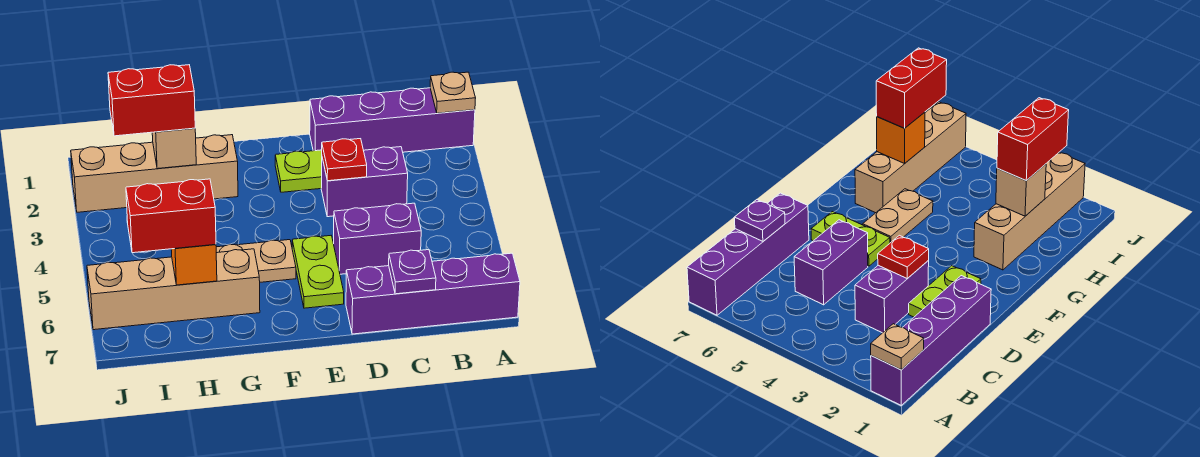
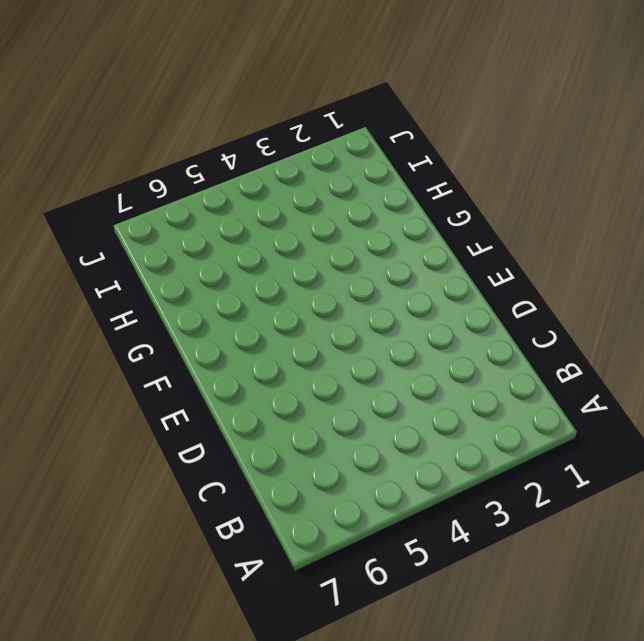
none -> purple brick A1:D1 level 1
none -> purple brick A7:D7 level 1
none -> purple brick C3:D3 level 1

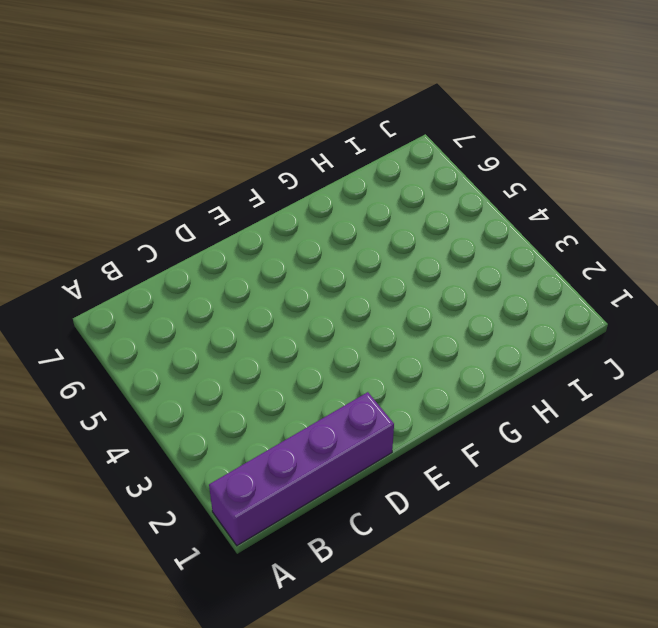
none -> purple brick A7:D7 level 1
none -> purple brick C3:D3 level 1
none -> purple brick C5:D5 level 1

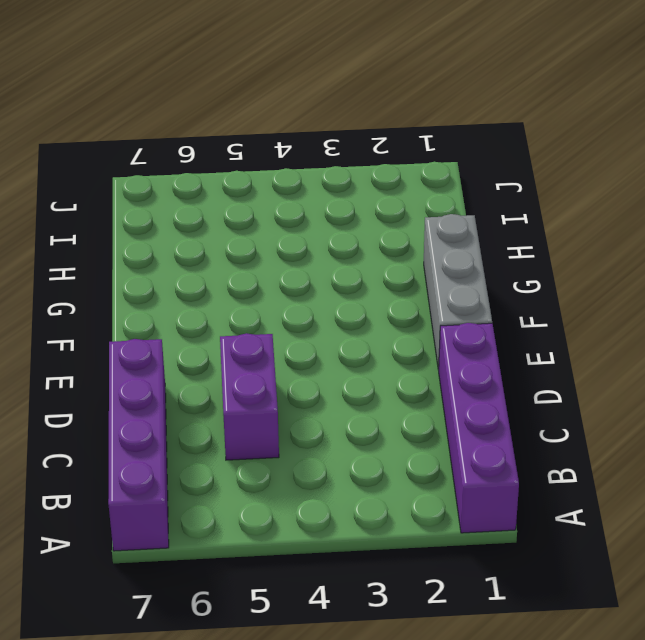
grey brick E1:G1 level 1 -> none
none -> purple brick C3:D3 level 1
none -> lime plate D2:E2 level 1
none -> lime plate E5:E6 level 1

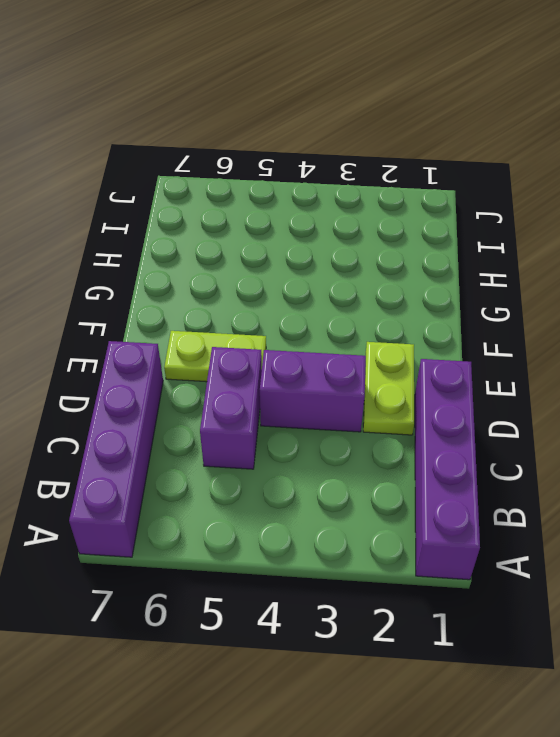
purple brick D3:D4 level 1 -> purple brick C3:D3 level 1
none -> tan plate F5:G5 level 1
none -> tan brick G2:J2 level 1
none -> tan brick G6:J6 level 1

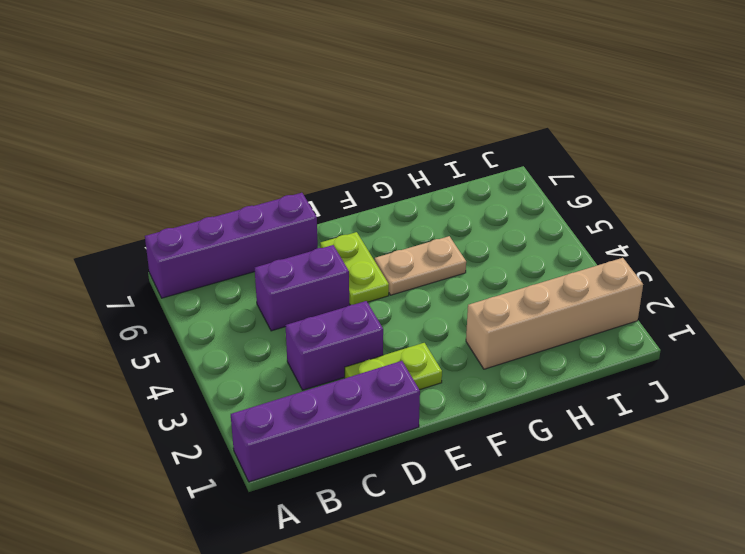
none -> tan brick G6:J6 level 1
none -> tan plate A1 level 2
none -> purple plate C7 level 2

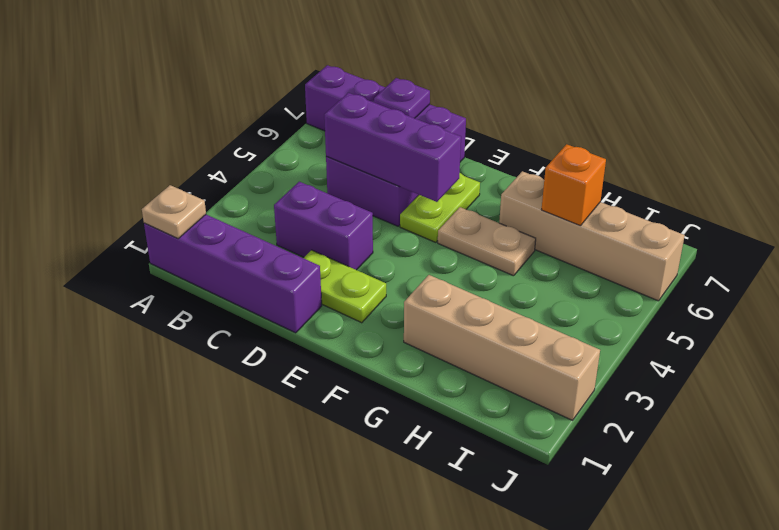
purple brick C5:E5 level 2 -> none
none -> red plate D3 level 2
none -> tan brick H2 level 2
none -> red brick H2:I2 level 3

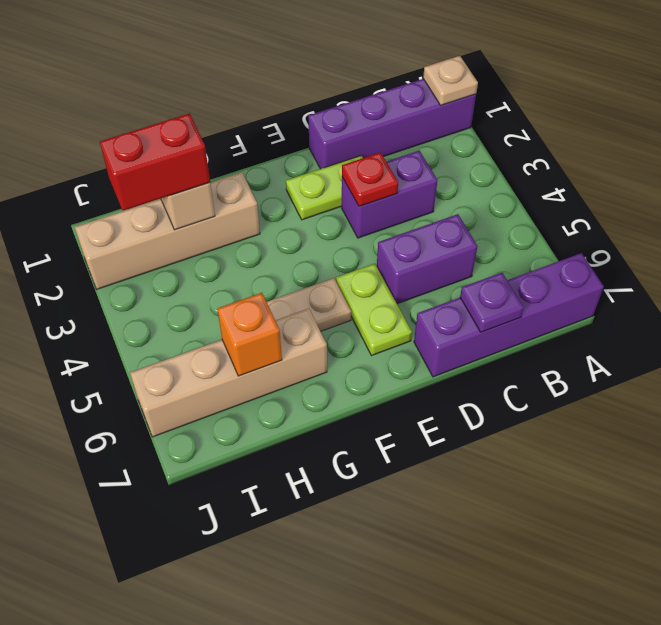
none -> red brick H6:I6 level 3

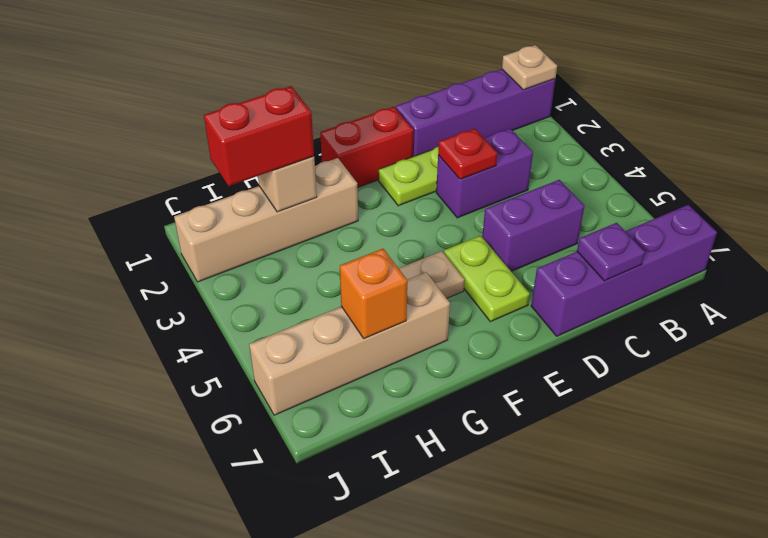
red brick E1:F1 level 1 -> red brick H6:I6 level 3

